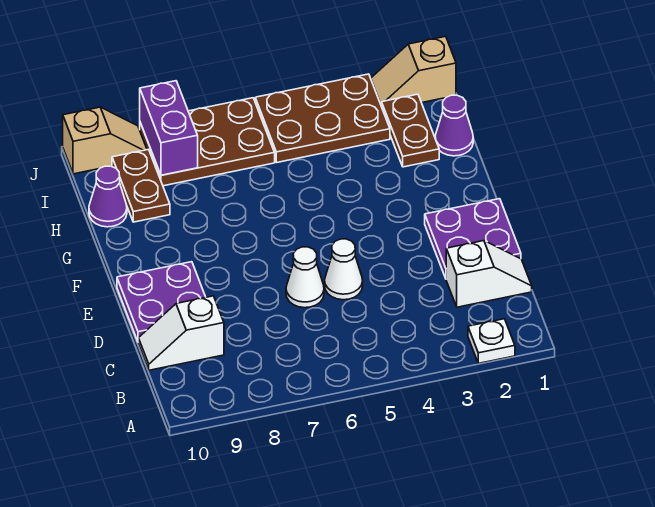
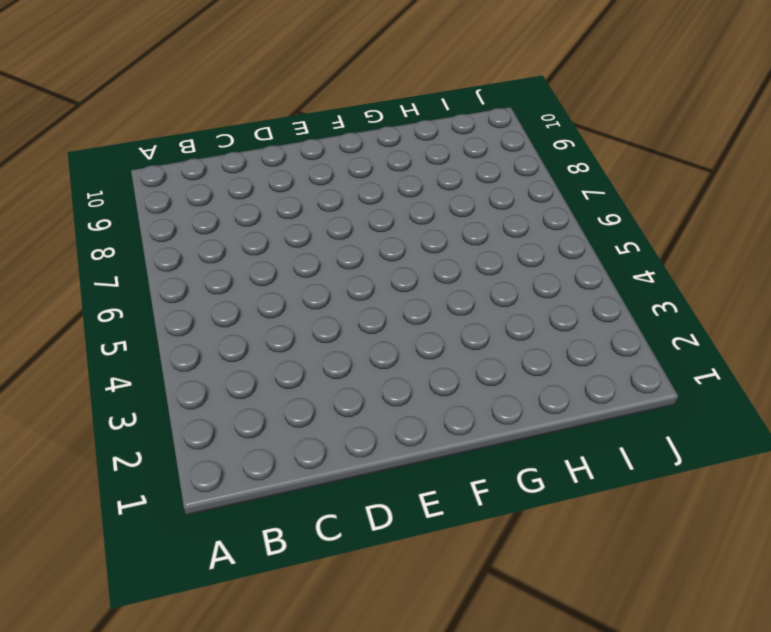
none -> white plate A2 level 1
none -> white slope C1:C2 level 1 top 2
none -> white slope C9:C10 level 1 top 9

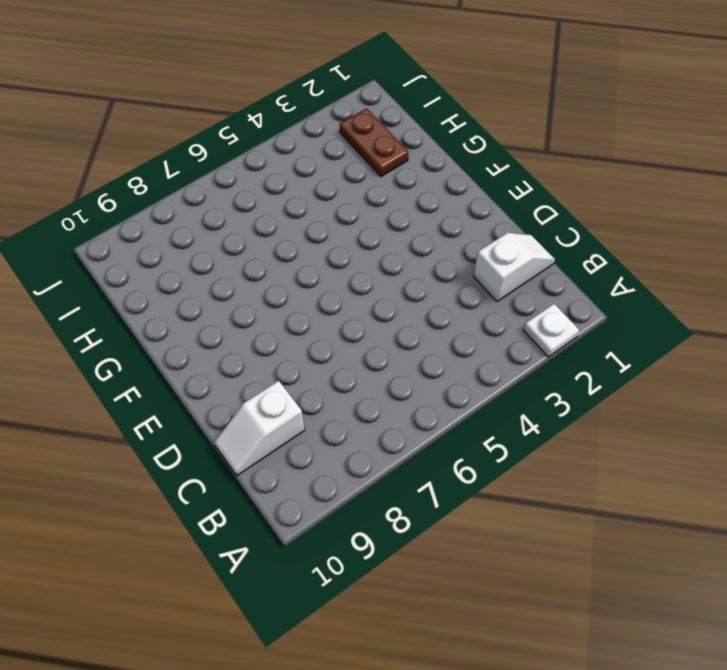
none -> purple plate D1:E2 level 1
none -> white cone D5 level 1
none -> white cone D6 level 1

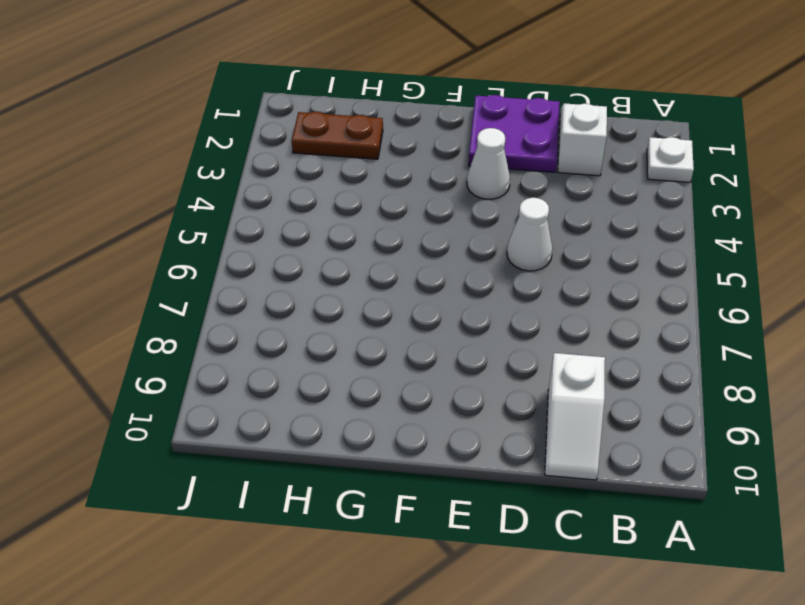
white cone E3 level 1 -> white cone D6 level 1
none -> purple plate D9:E10 level 1
none -> purple cone H1 level 1
none -> brown plate H9:I9 level 1

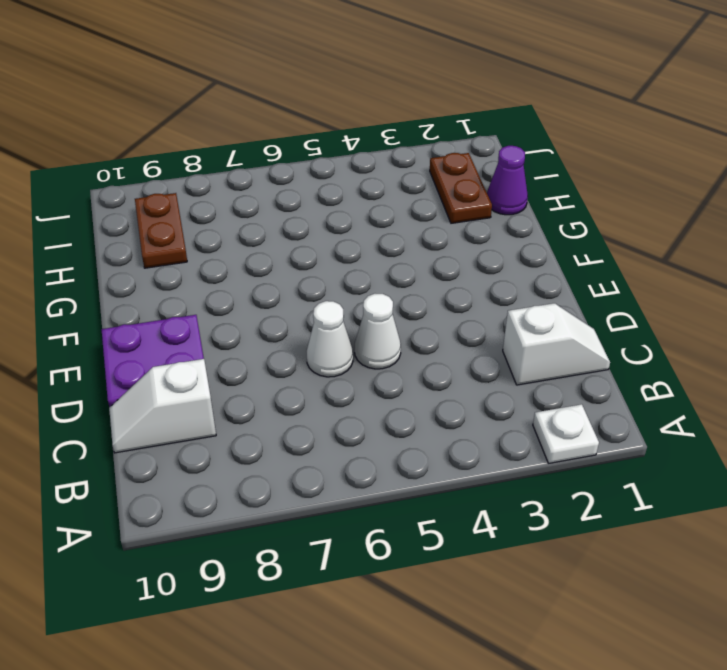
none -> purple plate D1:E2 level 1
none -> purple cone H10 level 1
none -> brown plate I3:J5 level 1

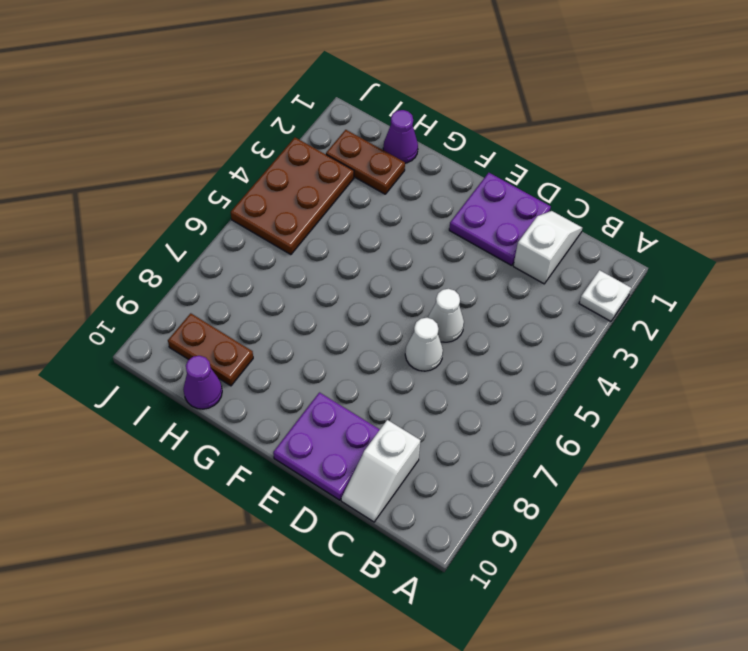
none -> brown plate I6:J8 level 1
none -> tan slope J1:J2 level 1 top 1
none -> tan slope J9:J10 level 1 top 10

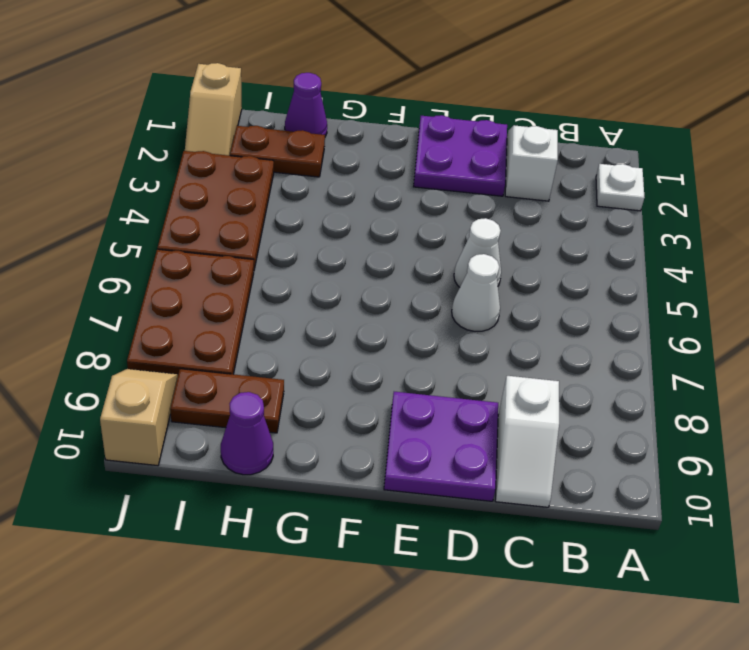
none -> purple brick I8:J8 level 2

